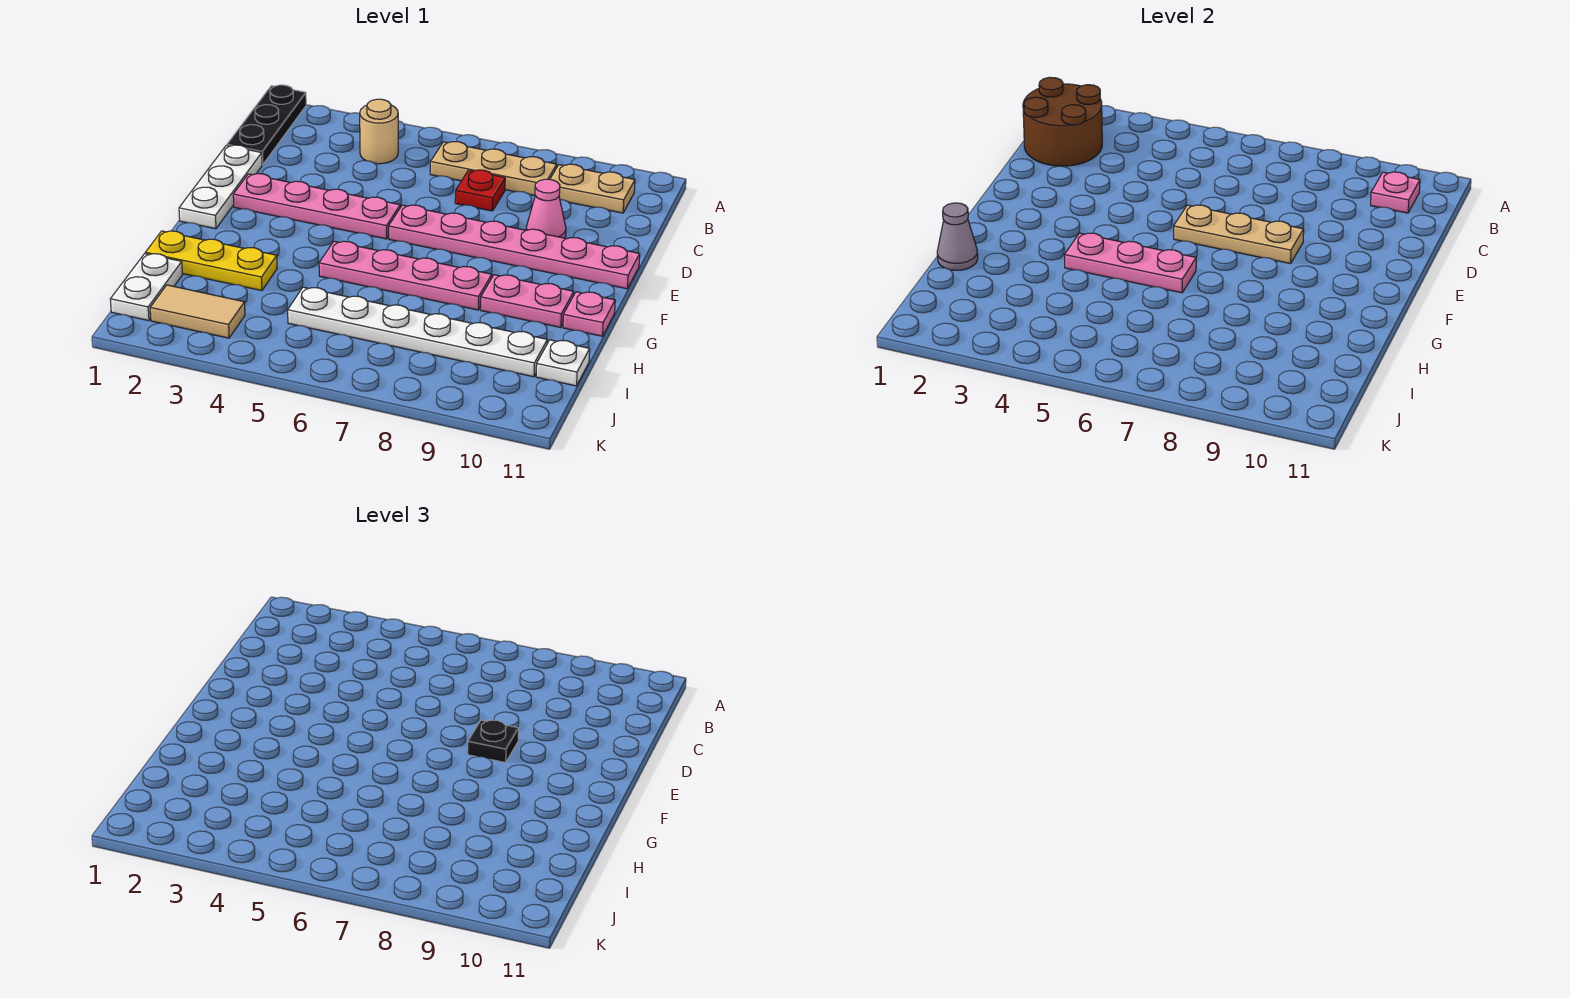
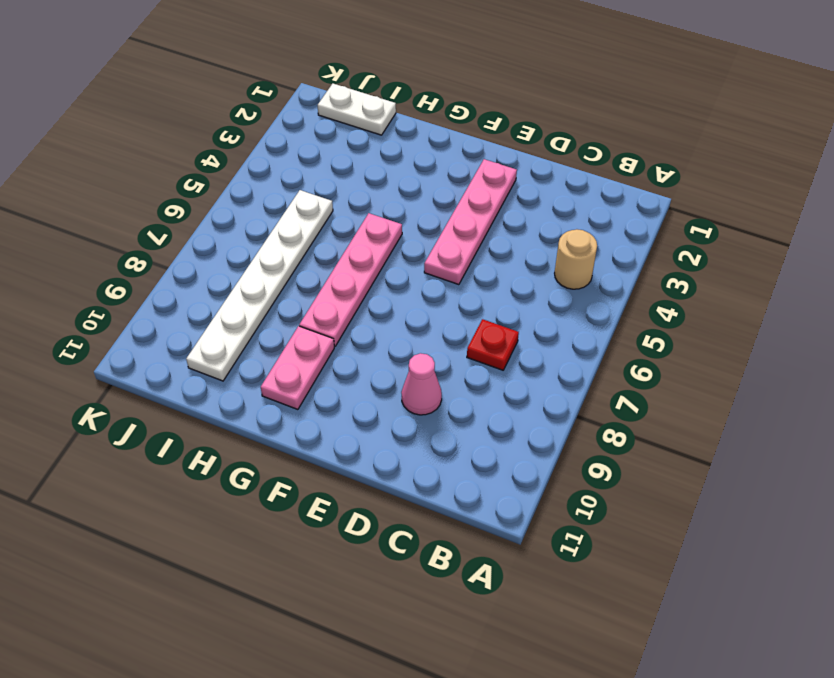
none -> black plate A1:C1 level 1
none -> tan plate B6:B8 level 1
none -> tan plate B9:B10 level 1

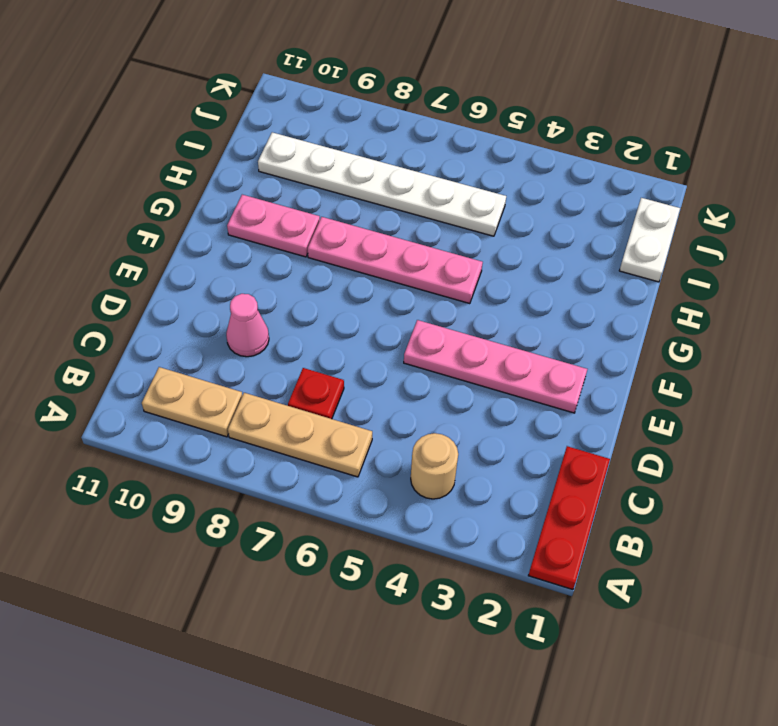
red plate A1:C1 level 1 -> black plate A1:C1 level 1
none -> white plate D1:F1 level 1
none -> pink plate E6:E11 level 1
none -> pink plate G11 level 1

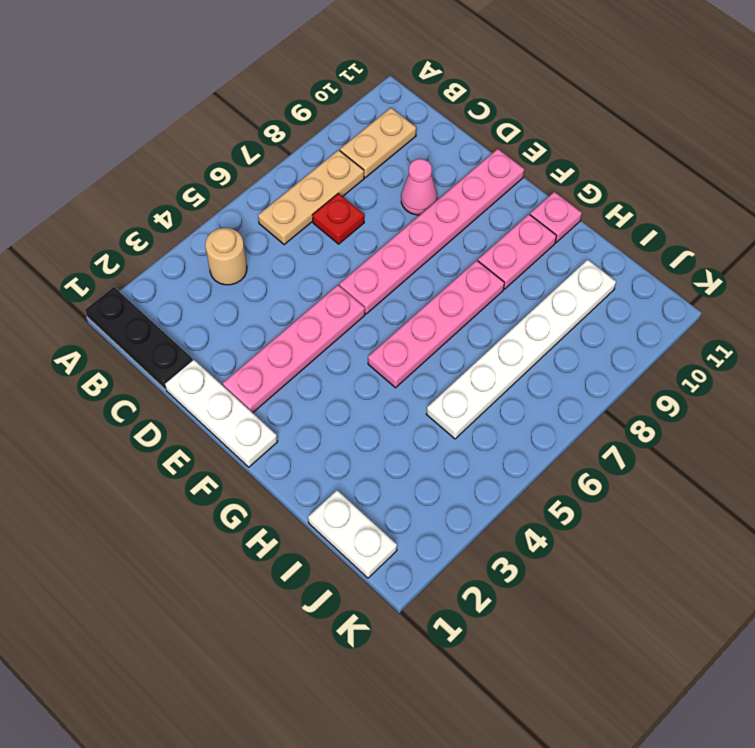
none -> yellow plate H1:H3 level 1
none -> white plate I11 level 1
none -> tan tile J2:J3 level 1

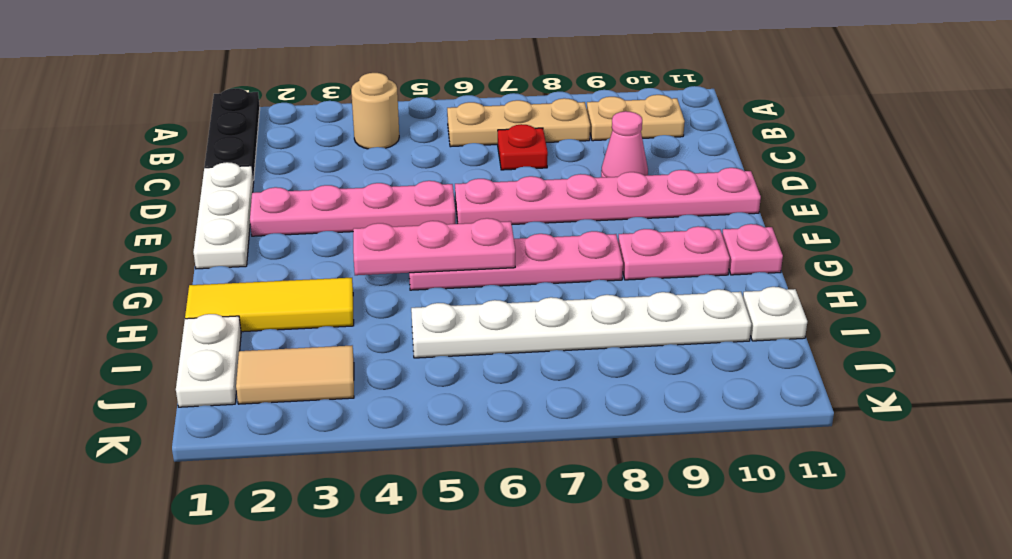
yellow tile H1:H3 level 1 -> yellow plate H1:H3 level 1
none -> brown round brick B1:C2 level 2
none -> pink plate B10 level 2
none -> tan plate E6:E8 level 2

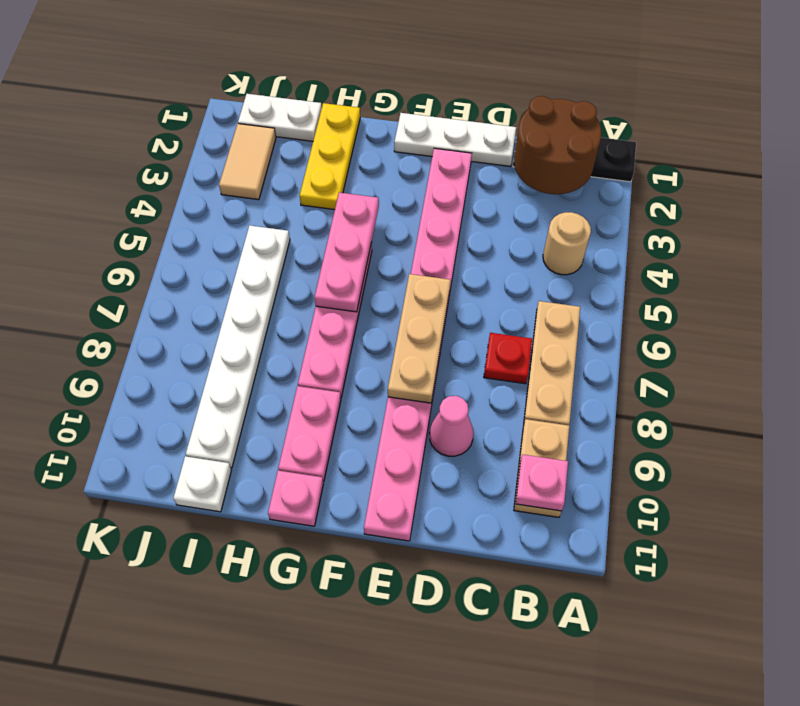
none -> grey cone H1 level 2
none -> black plate E8 level 3

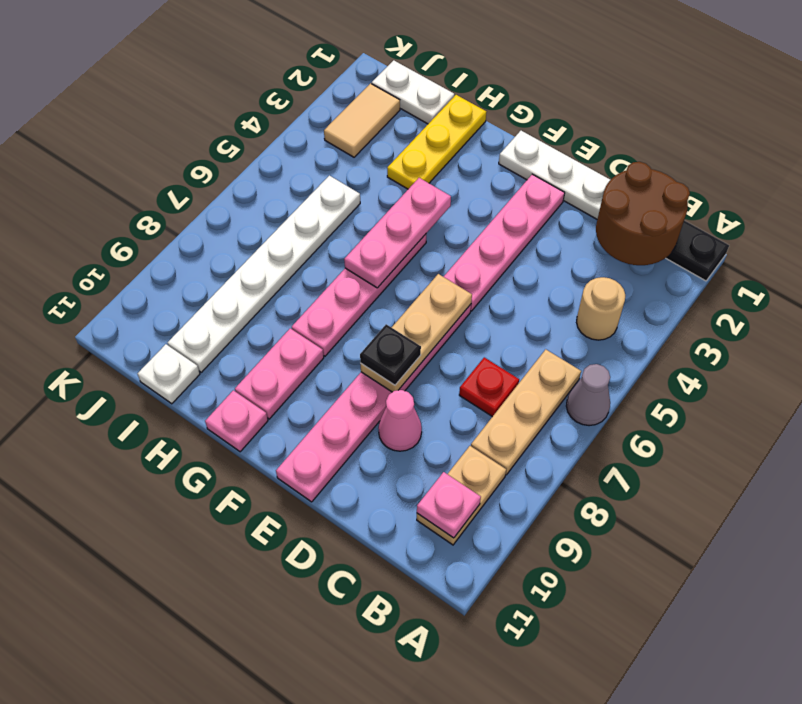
grey cone A6 level 1 -> grey cone H1 level 2

